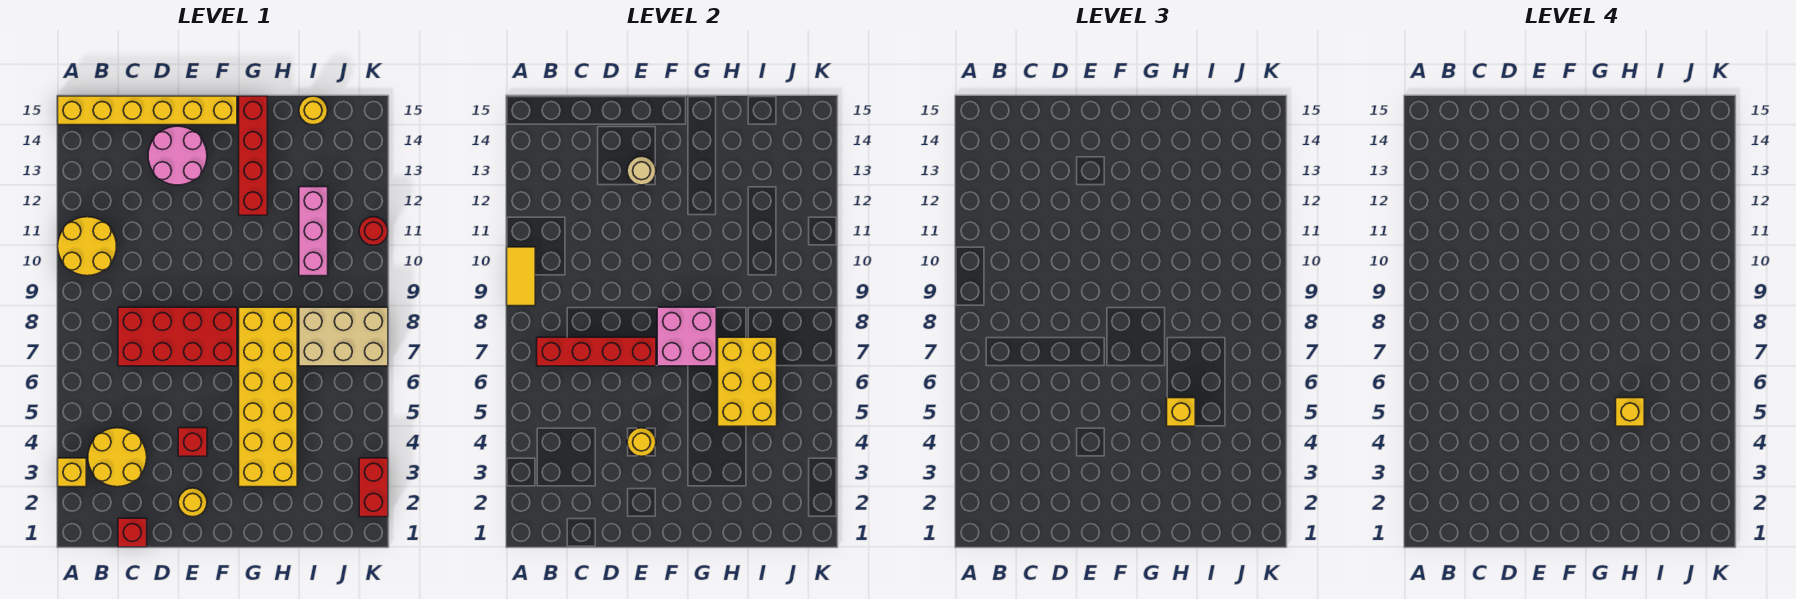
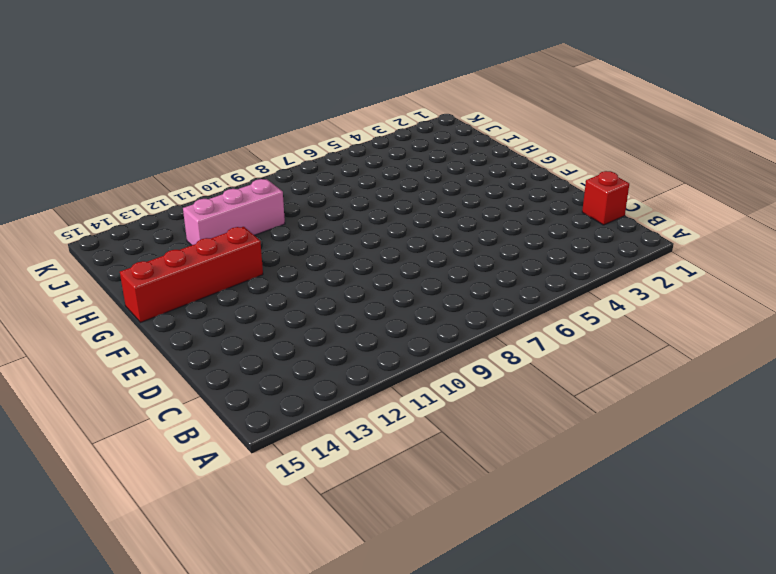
none -> yellow brick A3 level 1
none -> yellow round brick A10:B11 level 1
none -> yellow brick A15:F15 level 1

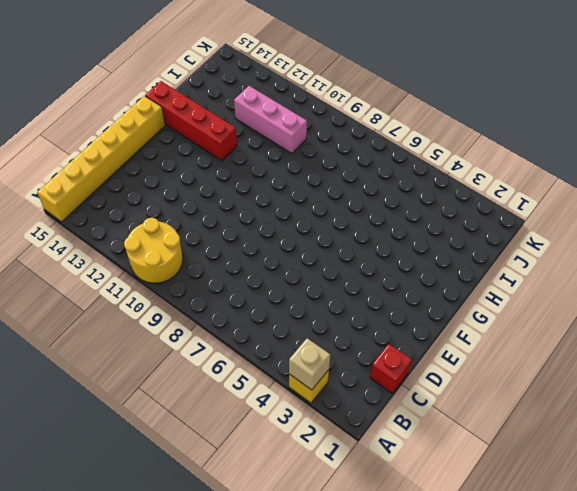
tan brick A3 level 2 -> none
none -> yellow round brick B3:C4 level 1
none -> red brick C7:F8 level 1
none -> pink round brick D13:E14 level 1

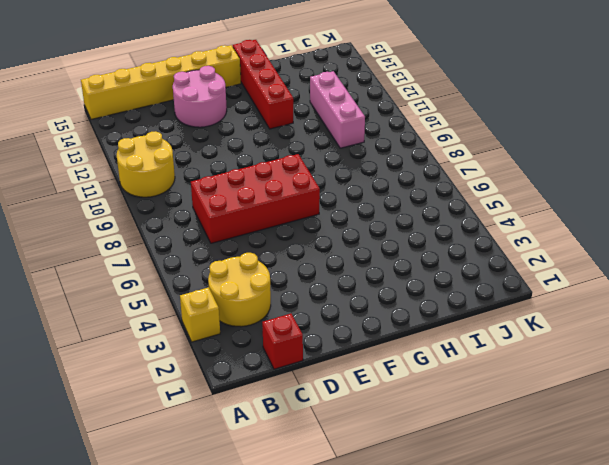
none -> yellow round brick E2 level 1
none -> red brick E4 level 1
none -> yellow brick G3:H8 level 1

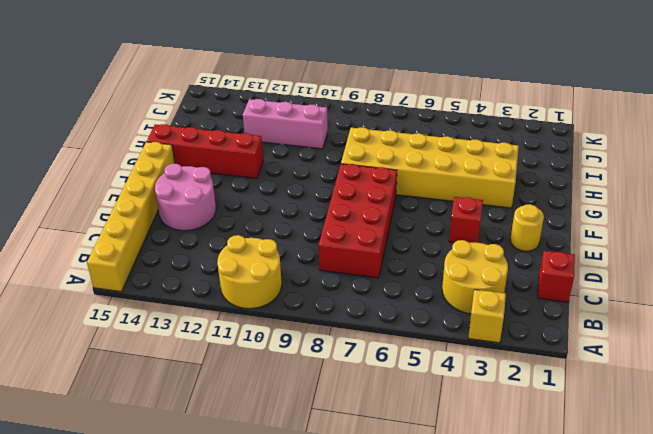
none -> tan brick I7:K8 level 1
none -> yellow round brick I15 level 1
none -> red brick K2:K3 level 1

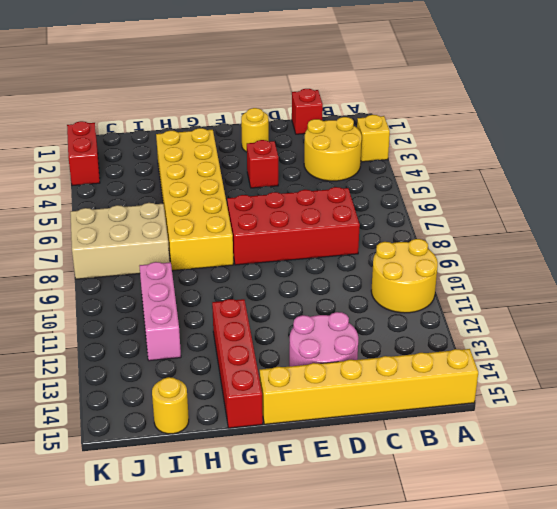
none -> red round brick K11 level 1
none -> yellow tile A9:A10 level 2
none -> red brick B7:E7 level 2

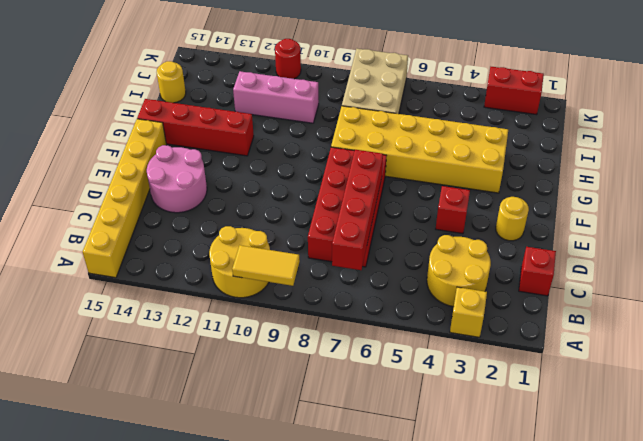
none -> yellow round brick E4 level 2
none -> tan round brick E13 level 2
none -> pink brick F7:G8 level 2

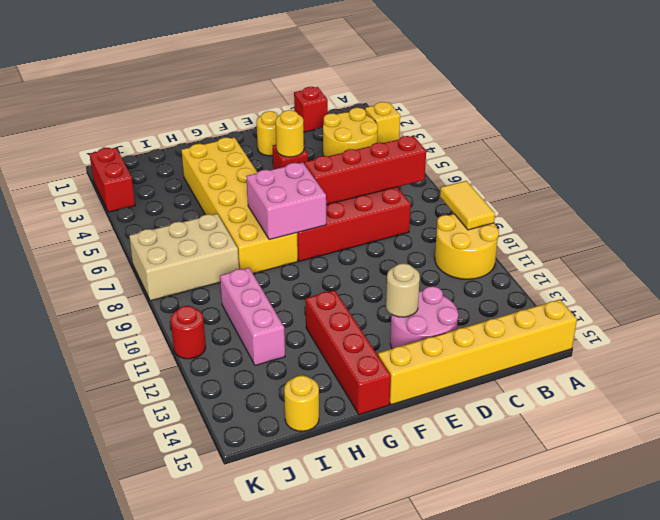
none -> yellow brick H5:I7 level 2
none -> yellow brick H5 level 3
none -> yellow brick H5 level 4

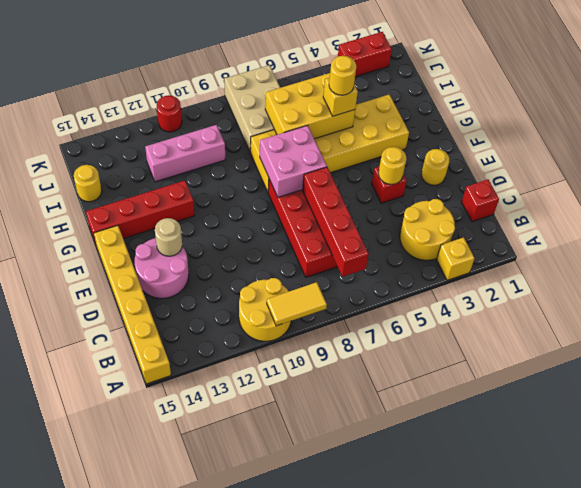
yellow round brick H5 level 4 -> yellow brick H5 level 4

